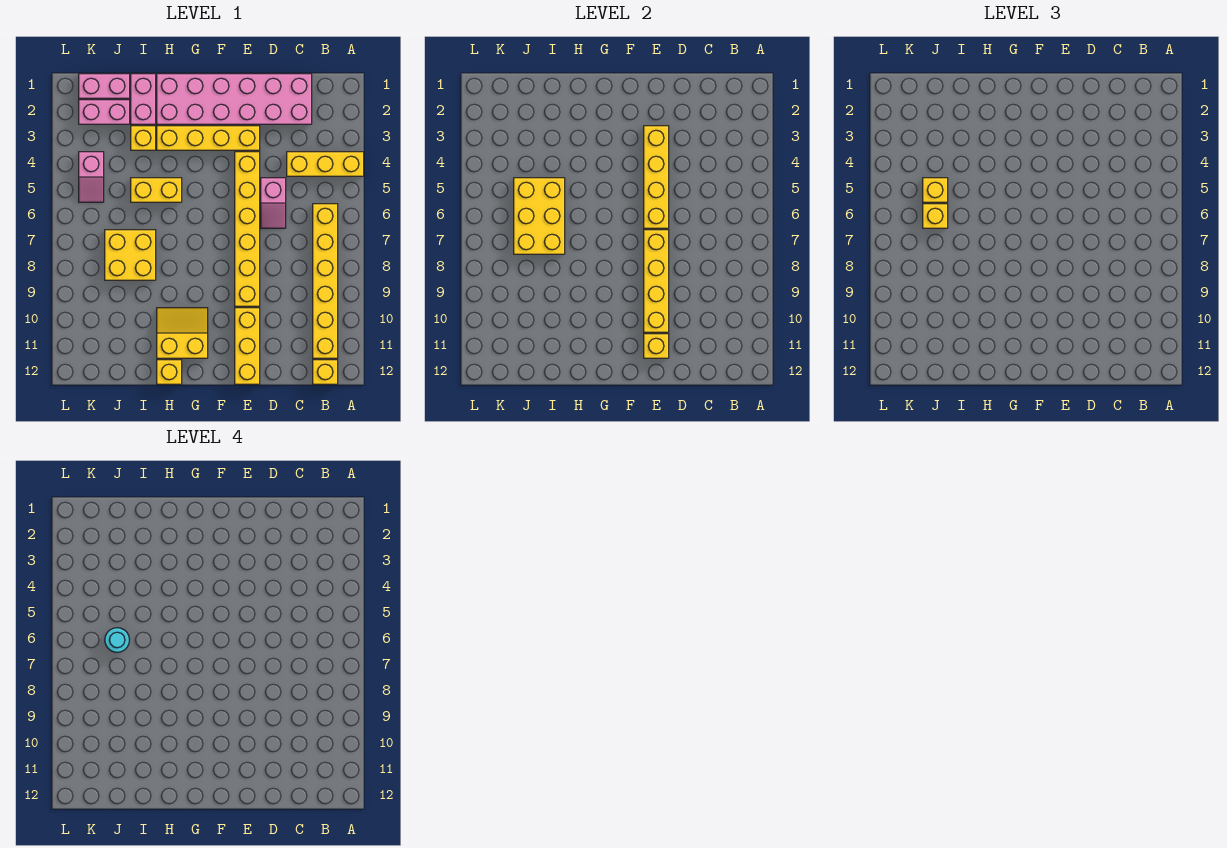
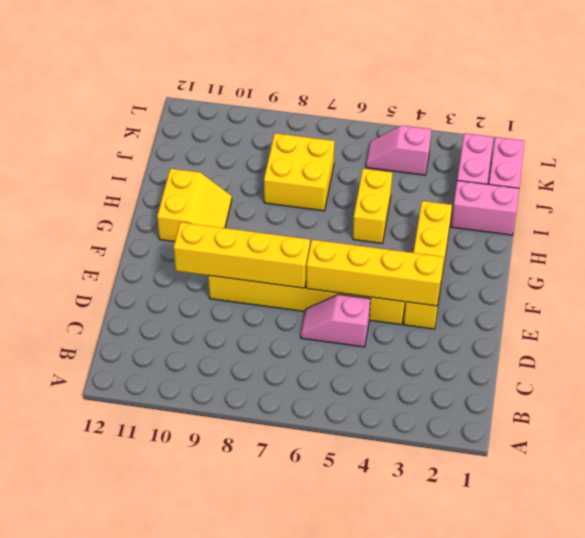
none -> yellow brick A4:C4 level 1
none -> yellow brick B6:B11 level 1
none -> yellow brick B12 level 1

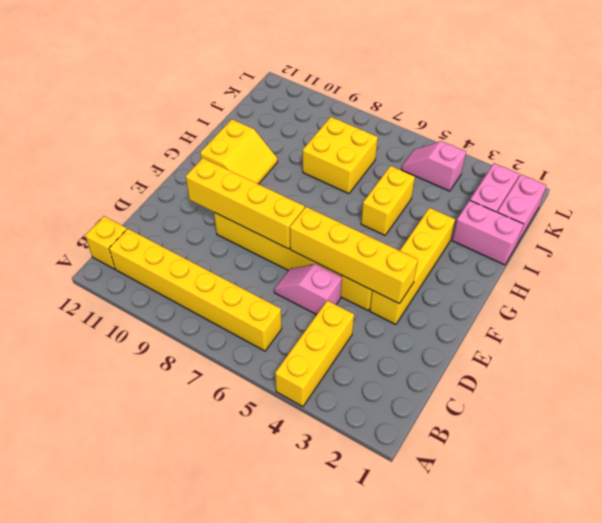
none -> pink brick C1:H2 level 1
none -> yellow brick E10:E12 level 1
none -> yellow brick H12 level 1

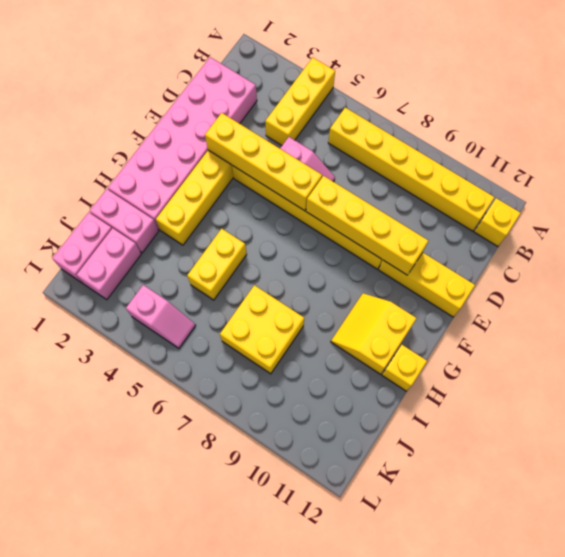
none -> yellow brick I3 level 1
none -> yellow brick E11 level 2
none -> yellow brick I5:J7 level 2

